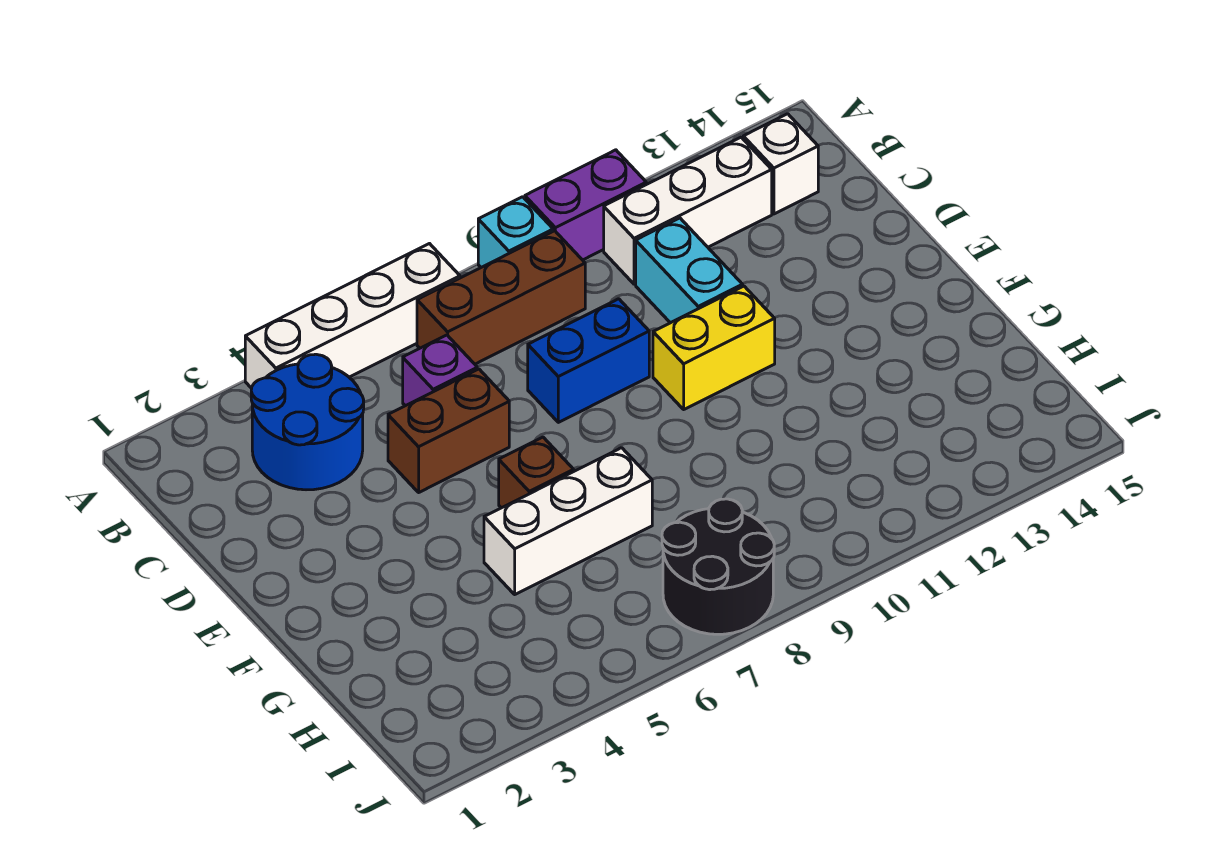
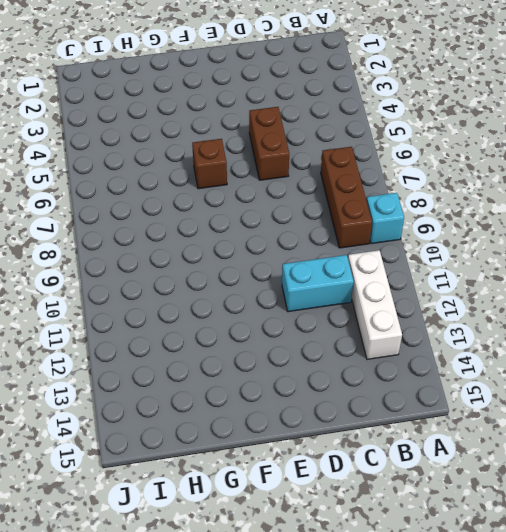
none -> white brick A4:A7 level 1
none -> purple brick A10:A11 level 1
none -> blue round brick B3:C4 level 1

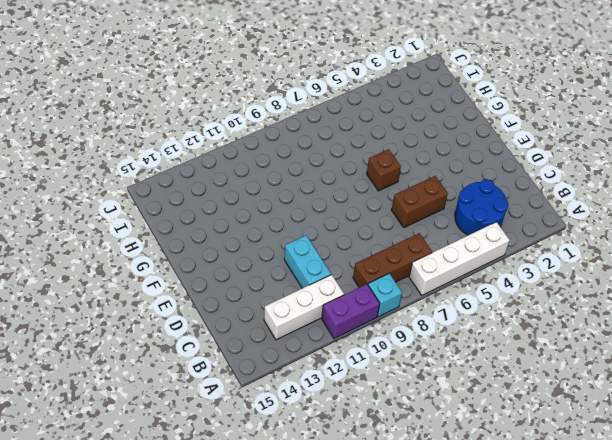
none -> white brick B14 level 1
none -> purple brick C6 level 1
none -> blue brick D8:D9 level 1

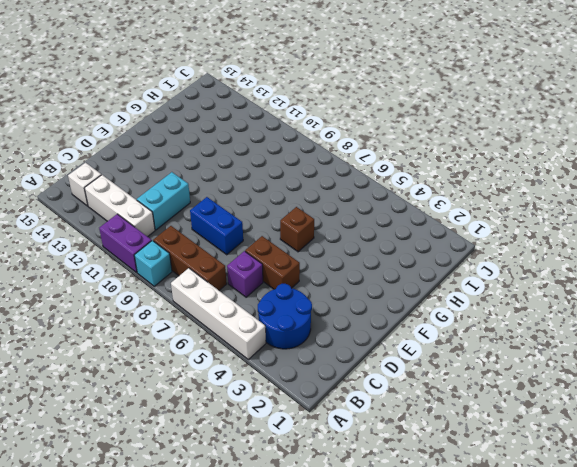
none -> yellow brick E10:E11 level 1
none -> white brick G5:G7 level 1
none -> black round brick I7:J8 level 1

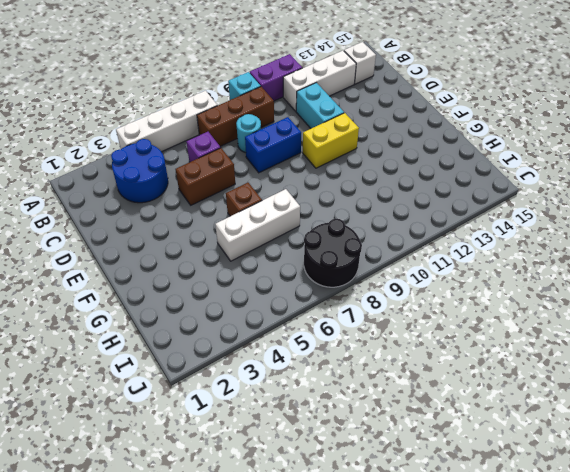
cyan round brick C8 level 1 -> none

